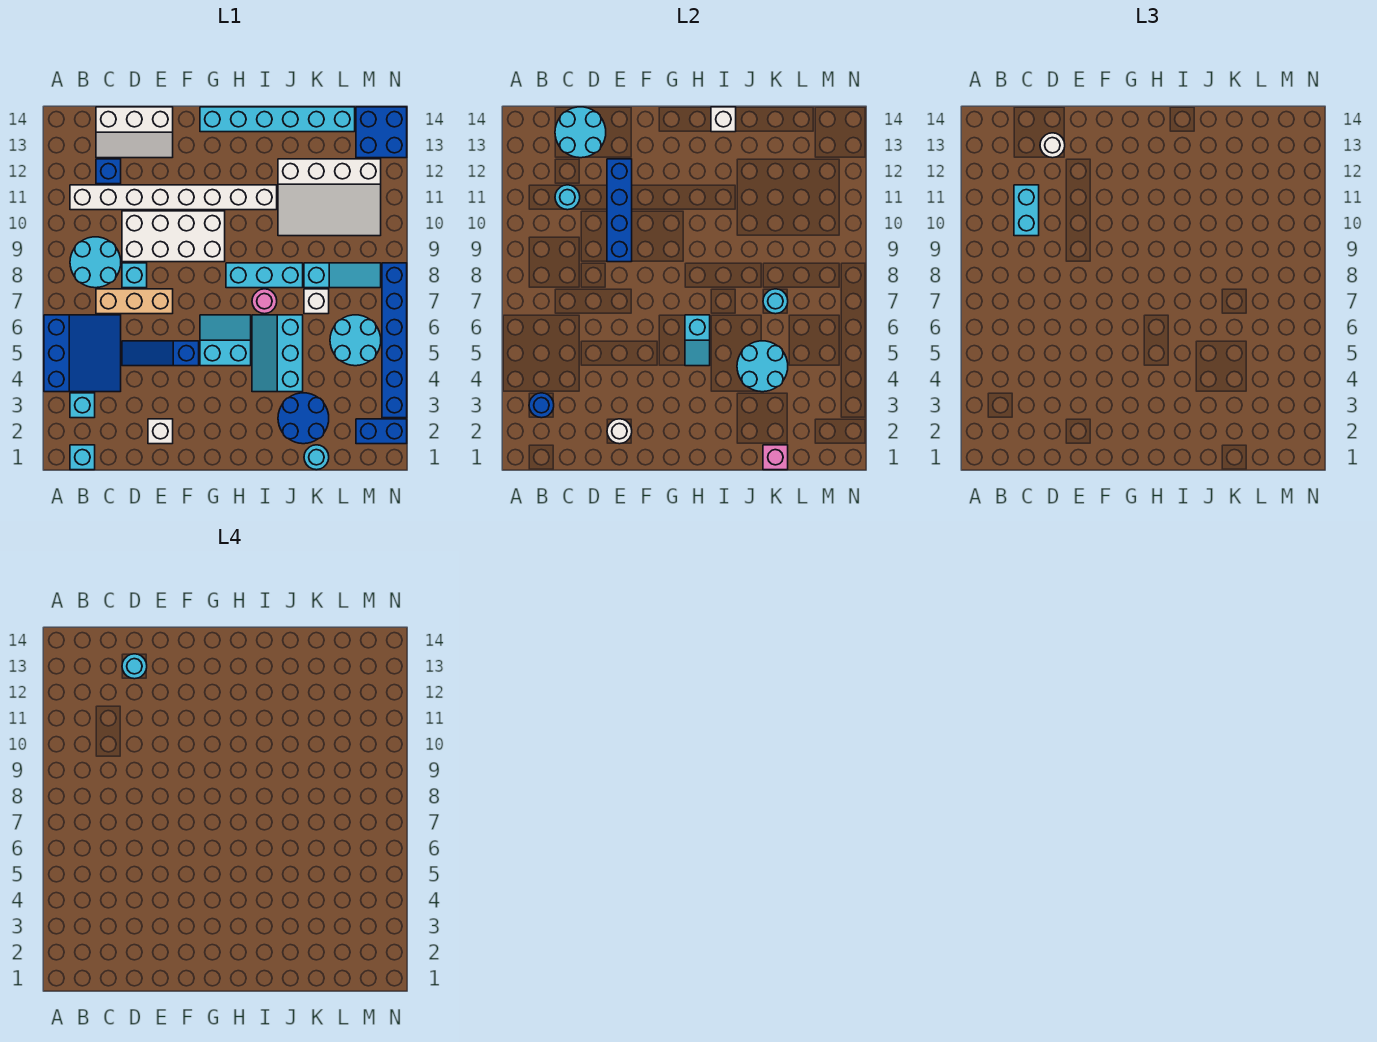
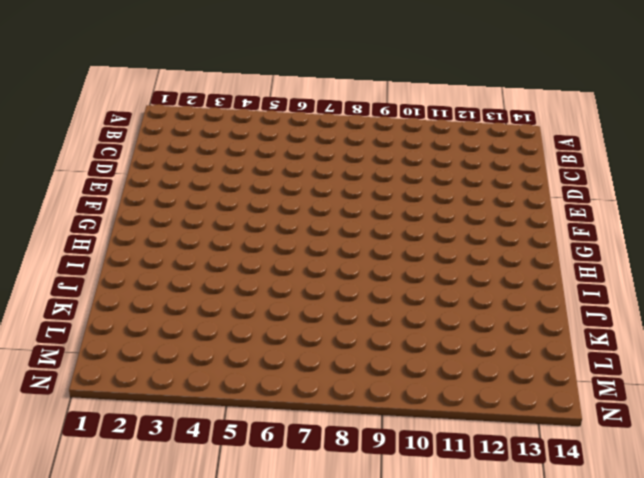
none -> blue slope A4:C6 level 1 top A
none -> cyan brick B1 level 1
none -> cyan brick B3 level 1
none -> cyan round brick B8:C9 level 1

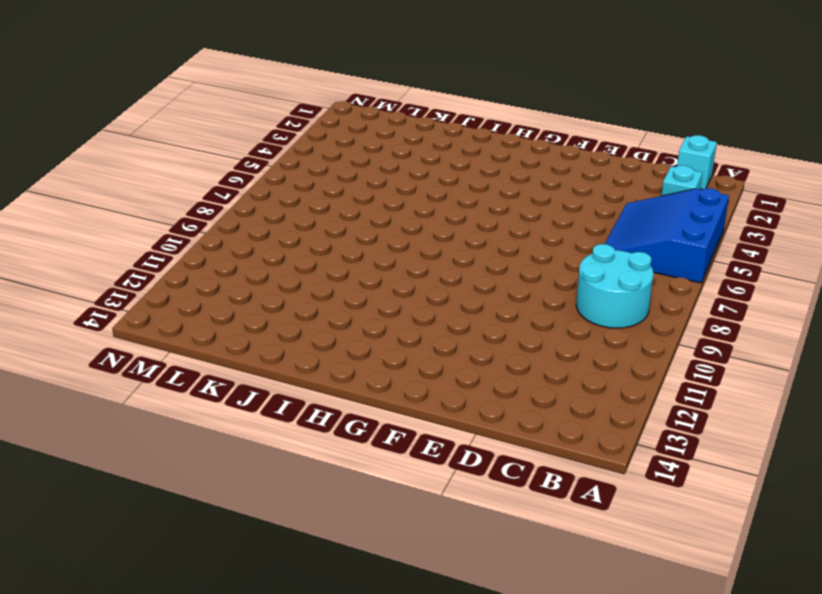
none -> white brick B11:I11 level 1
none -> tan brick C7:E7 level 1
none -> blue brick C12 level 1
none -> white slope C13:E14 level 1 top 14

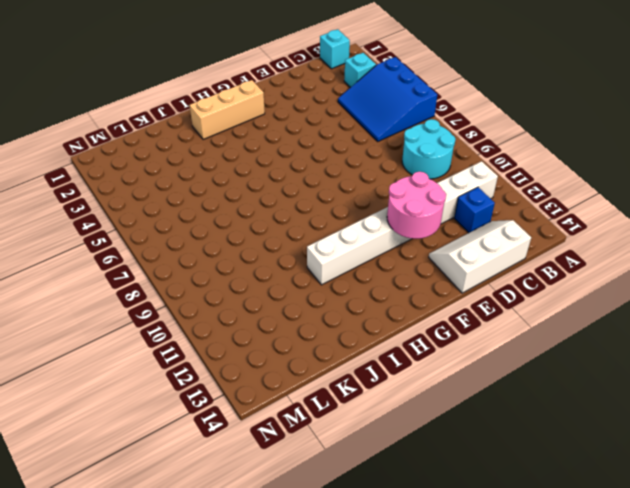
pink round brick E11:F12 level 2 -> blue brick E9:E12 level 2
tan brick G2:I2 level 1 -> tan brick C7:E7 level 1
none -> blue slope D5:F5 level 1 top F
none -> cyan brick D8 level 1
none -> white brick D9:G10 level 1
none -> white brick E2 level 1

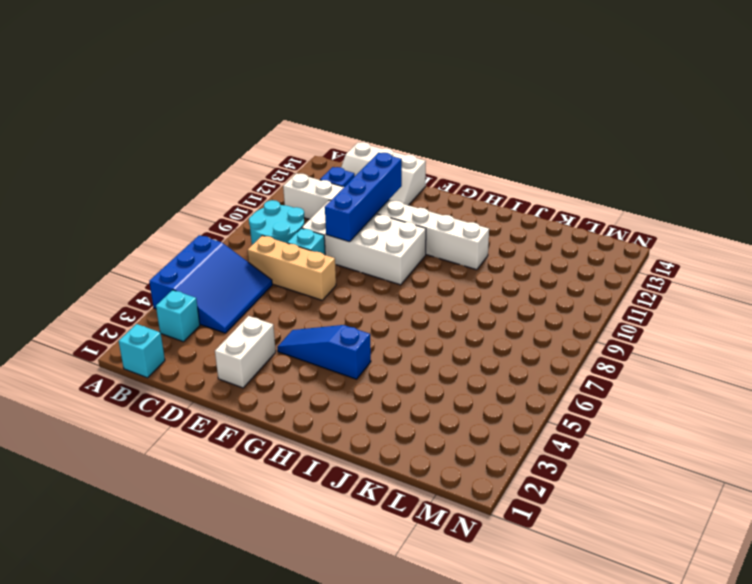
white brick E2:E3 level 1 -> white brick E2 level 1
blue slope F4:H4 level 1 top H -> blue slope D5:F5 level 1 top F
none -> cyan slope G5:H6 level 1 top 5
none -> cyan brick G14:L14 level 1
none -> cyan brick H8:J8 level 1
none -> cyan slope I4:J6 level 1 top J

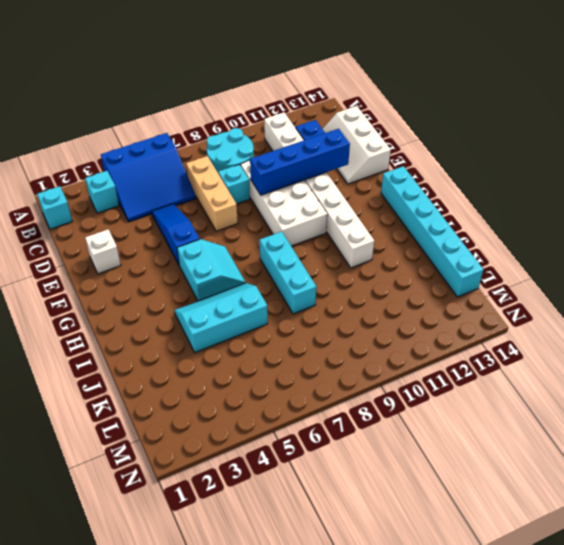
none -> pink round brick I7 level 1
none -> blue round brick J2:K3 level 1
none -> white slope J10:M12 level 1 top 12
none -> cyan round brick K1 level 1

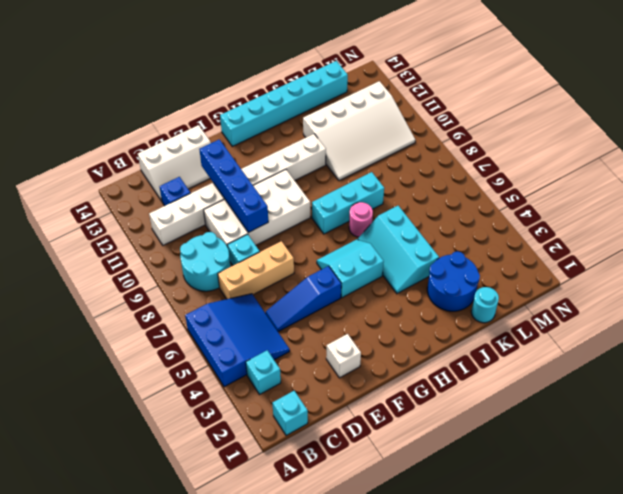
none -> white brick K7 level 1
none -> cyan slope K8:M8 level 1 top K
none -> cyan round brick L5:M6 level 1
none -> blue brick M2:N2 level 1

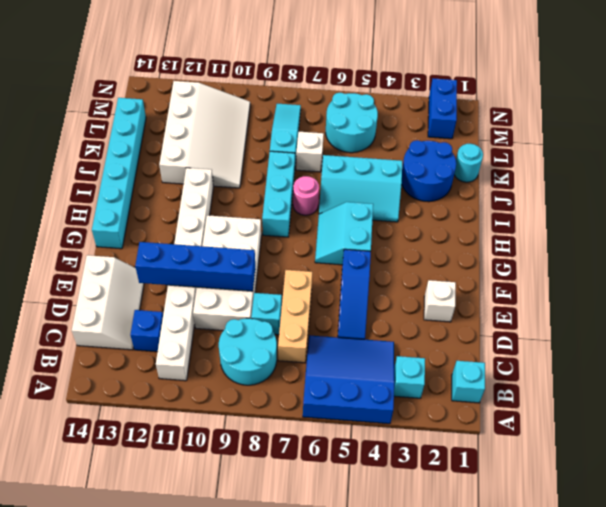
none -> blue brick M13:N14 level 1
none -> blue brick N3:N8 level 1
none -> blue round brick B3 level 2
none -> cyan round brick C11 level 2

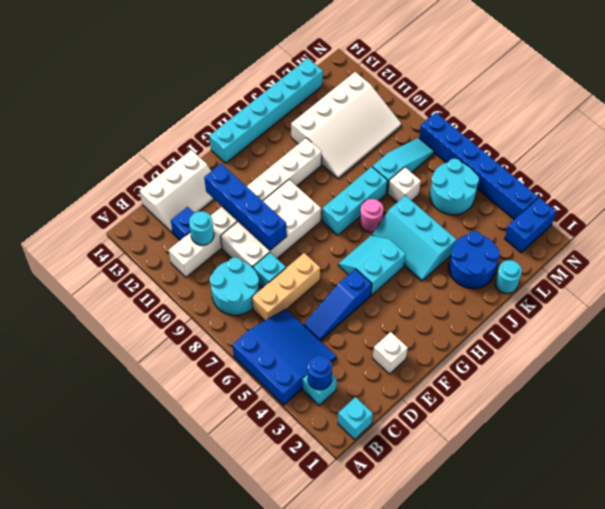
none -> blue brick M13:N14 level 1
none -> cyan round brick C13:D14 level 2
none -> white round brick E2 level 2
none -> cyan slope H5:H6 level 2 top 6

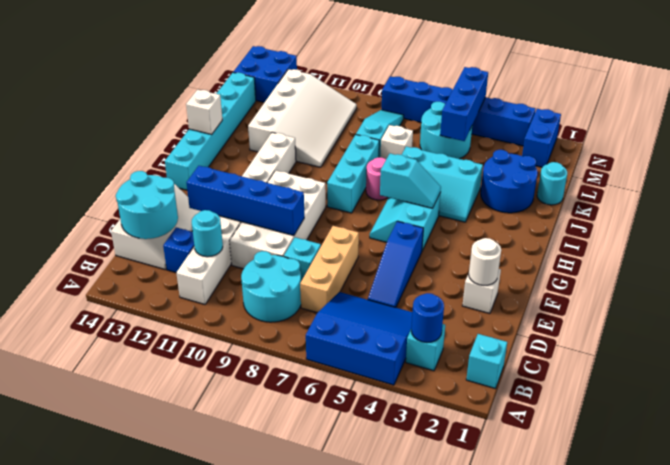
blue brick L5:N5 level 2 -> none
none -> cyan round brick J4:K5 level 2
none -> pink brick K1 level 2
none -> cyan round brick K7 level 2
none -> cyan brick C10:C11 level 3

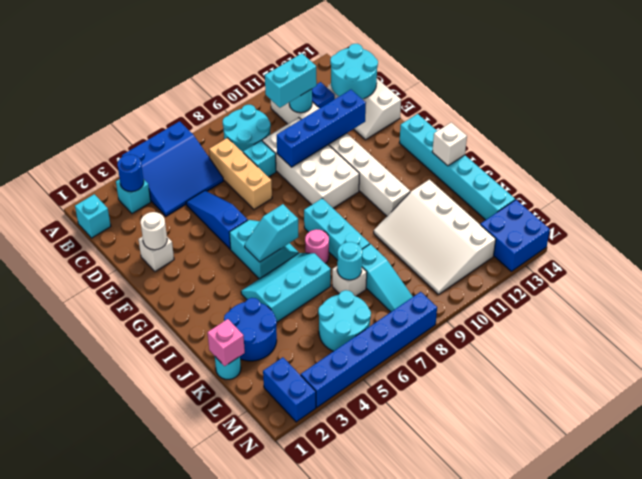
none -> cyan round brick J4:K5 level 2
none -> white round brick D13 level 3
none -> cyan round brick D13 level 4

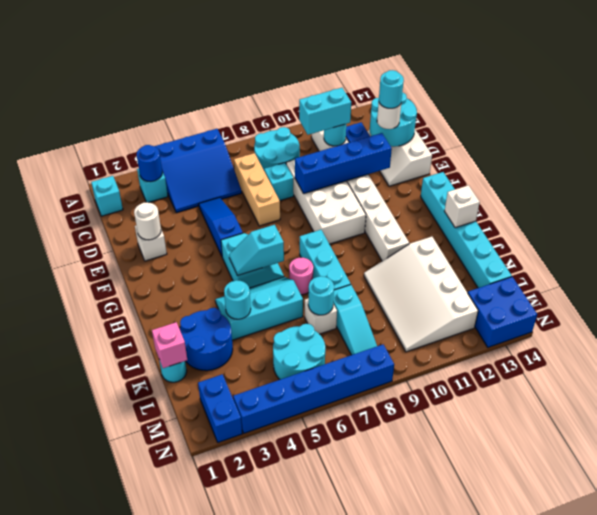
cyan round brick J4 level 2 -> cyan round brick J4:K5 level 2

